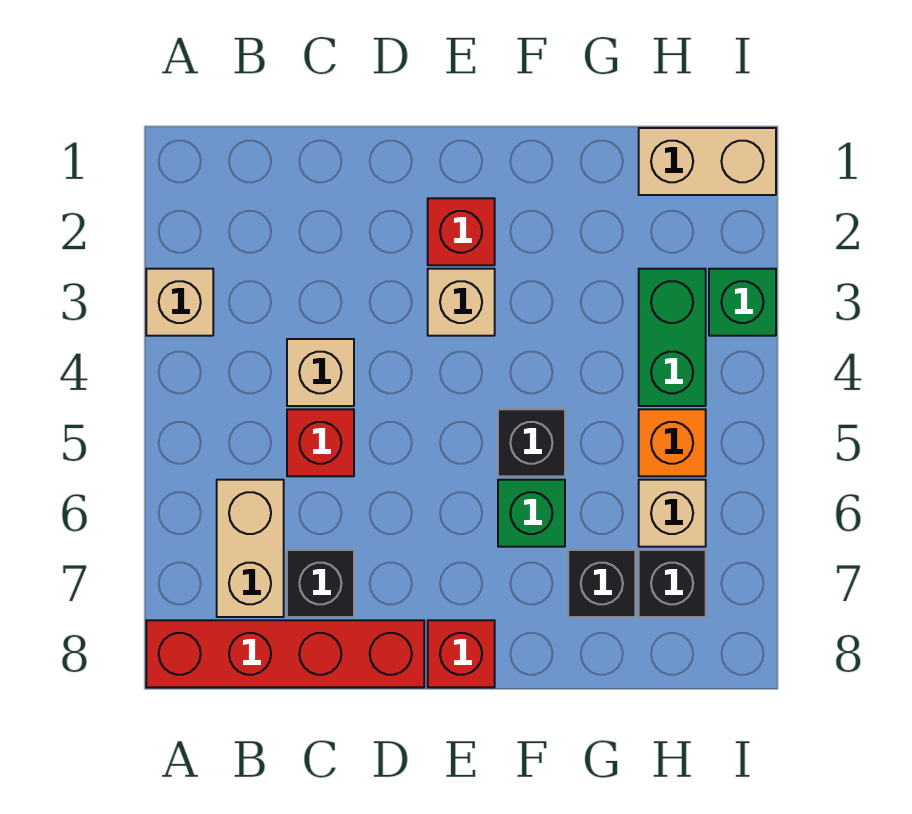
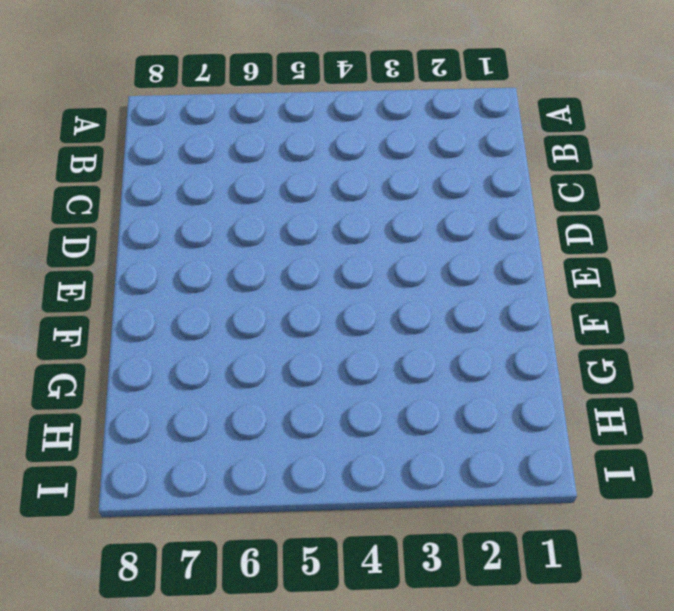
none -> tan brick A3 level 1
none -> red brick A8:D8 level 1
none -> tan brick B6:B7 level 1

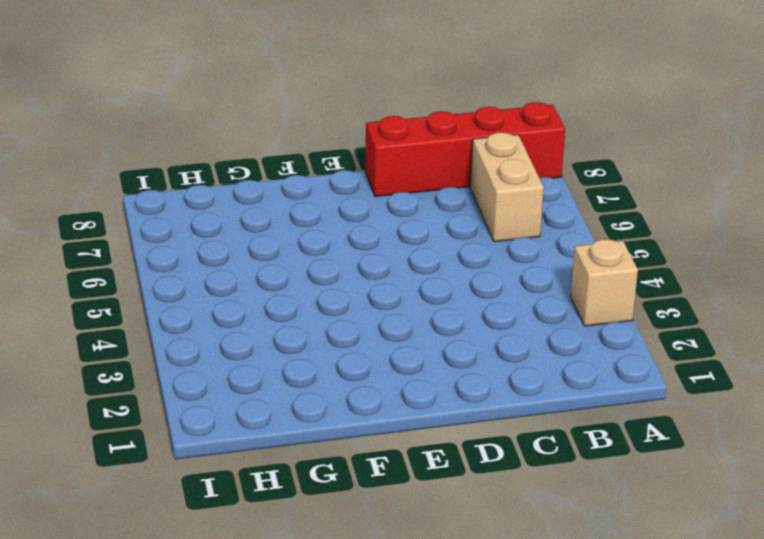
none -> tan brick C4 level 1
none -> red brick C5 level 1
none -> black brick C7 level 1

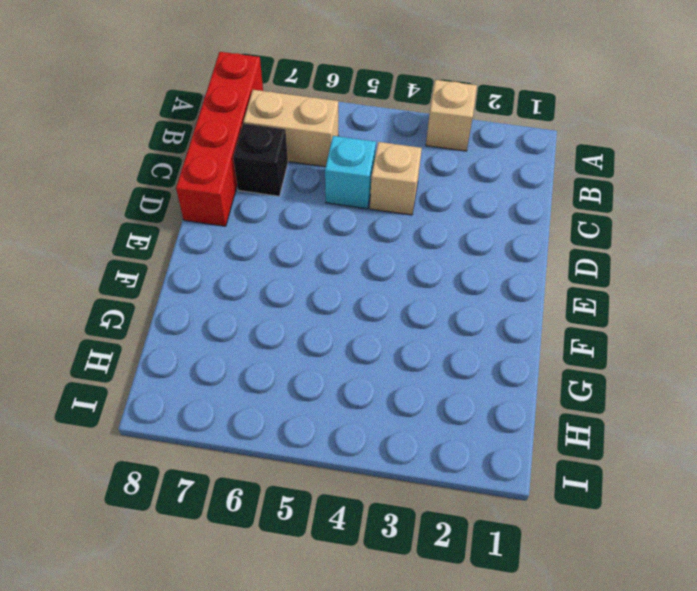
cyan brick C5 level 1 -> red brick C5 level 1
none -> red brick E2 level 1
none -> tan brick E3 level 1
none -> red brick E8 level 1

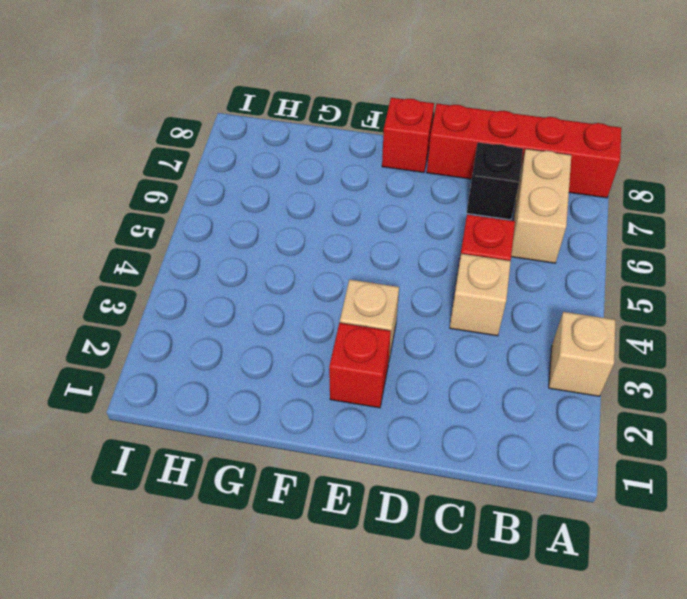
none -> black brick F5 level 1
none -> green brick F6 level 1
none -> black brick G7 level 1

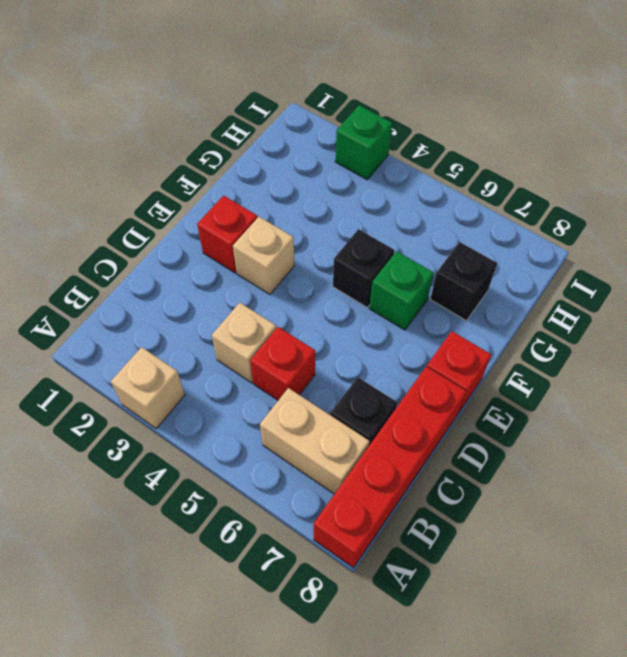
none -> tan brick H1:I1 level 1
none -> green brick H3:H4 level 1
none -> orange brick H5 level 1

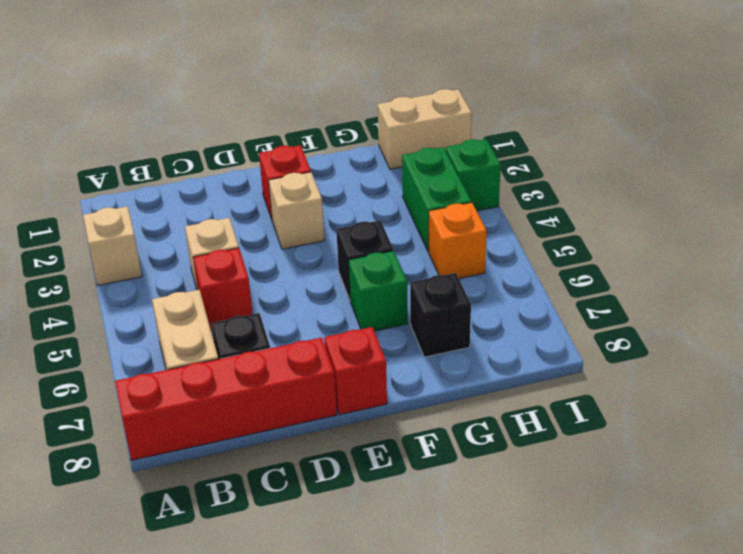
none -> tan brick H6 level 1
none -> black brick H7 level 1

